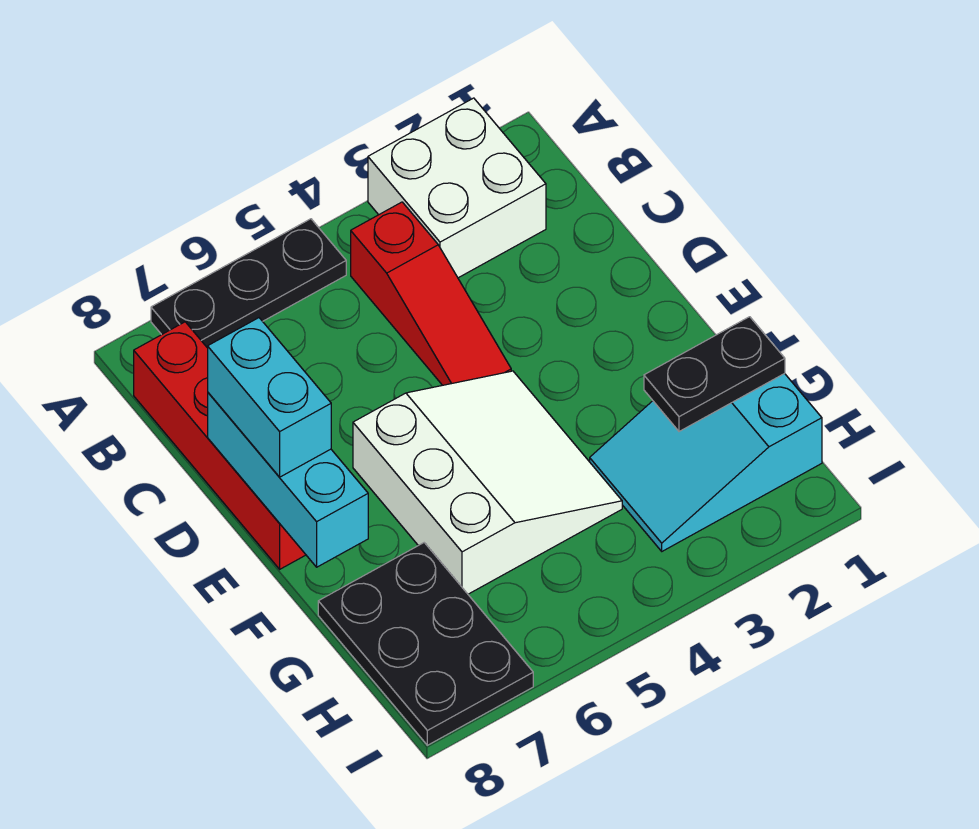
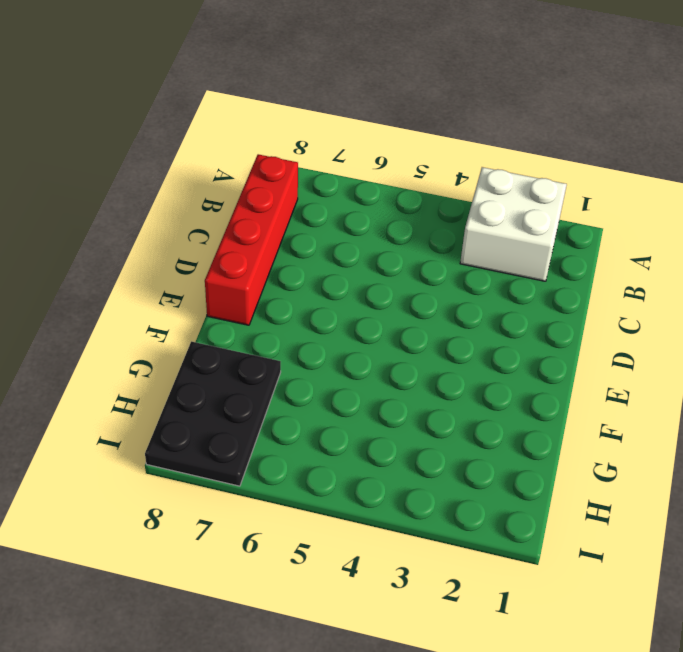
none -> black plate A5:A7 level 1
none -> red slope B4:D4 level 1 top B

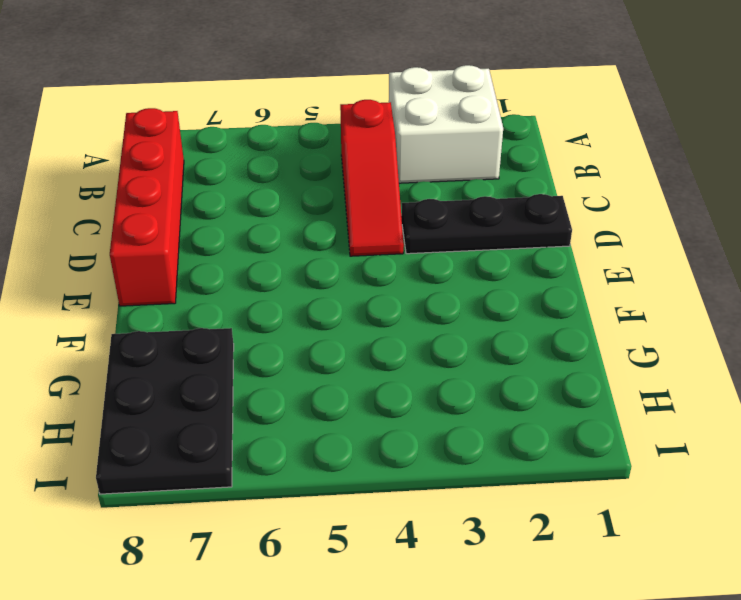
black plate D1:D3 level 1 -> black plate A5:A7 level 1
none -> white slope E4:G6 level 1 top 6
none -> cyan slope G1:H3 level 1 top 1

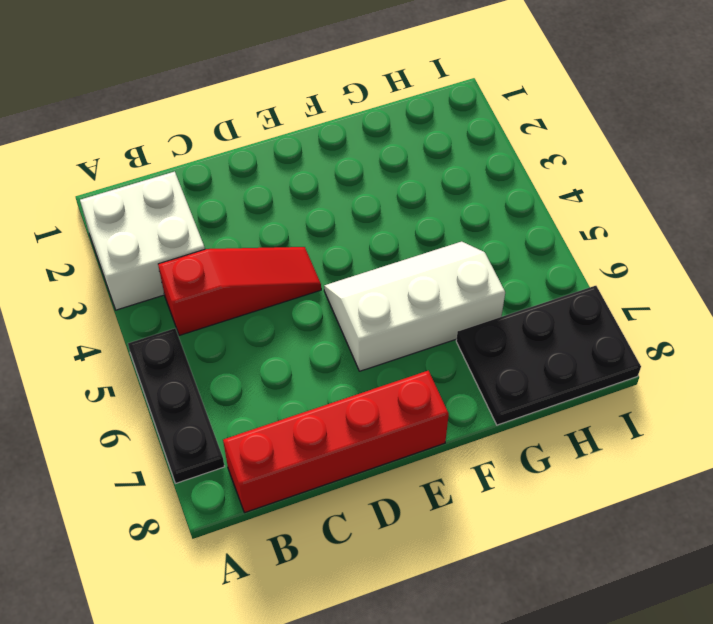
white slope E5:G6 level 1 top 6 -> white slope E4:G6 level 1 top 6
none -> cyan slope G1:H3 level 1 top 1
none -> cyan brick D8:F8 level 2

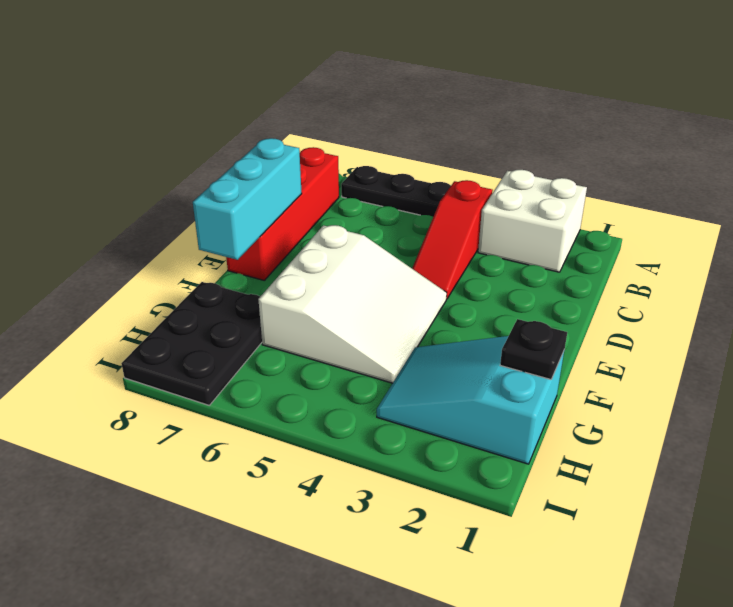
black plate G1 level 2 -> black plate G1:G2 level 2
none -> cyan brick D8:E8 level 3

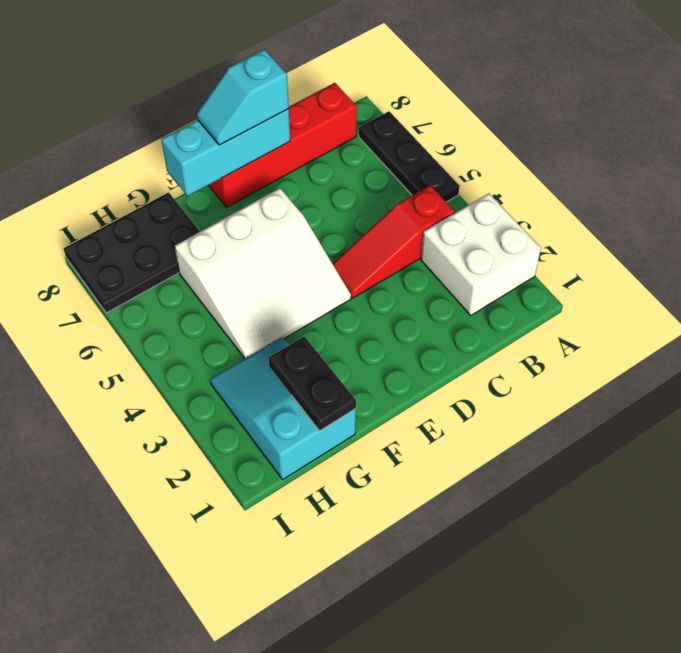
cyan slope D8:E8 level 3 top D -> cyan brick D8:E8 level 3

